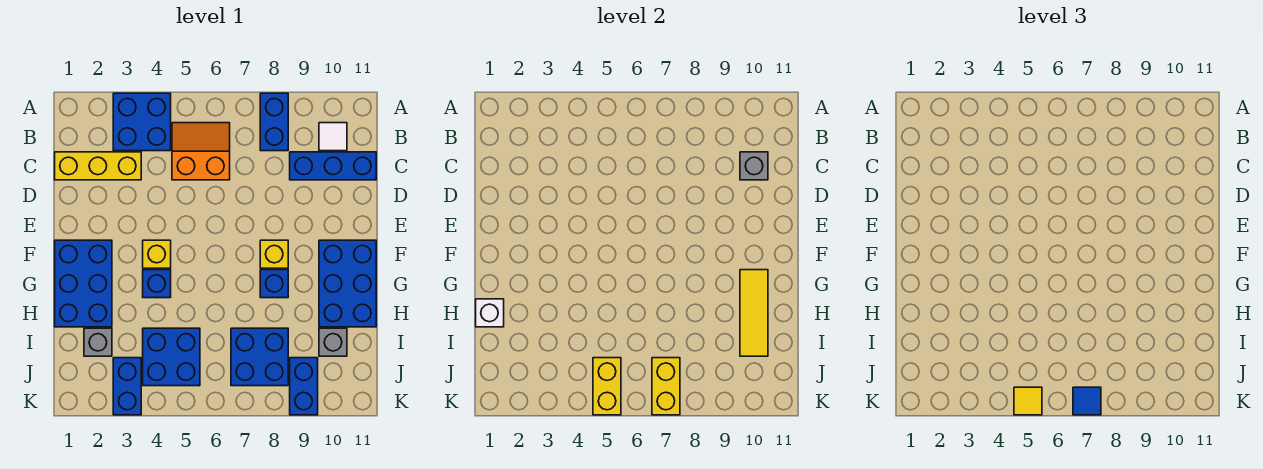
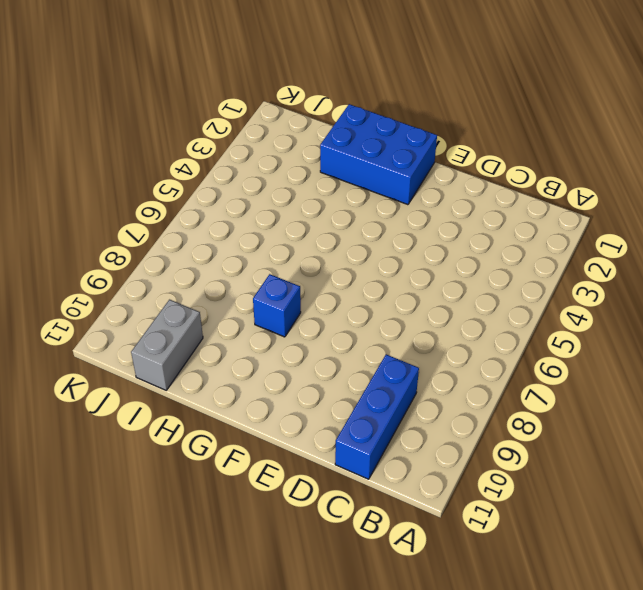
grey brick I10:I11 level 1 -> grey brick I10 level 1
none -> blue brick A3:B4 level 1
none -> blue brick A8:B8 level 1
none -> orange slope B5:C6 level 1 top C

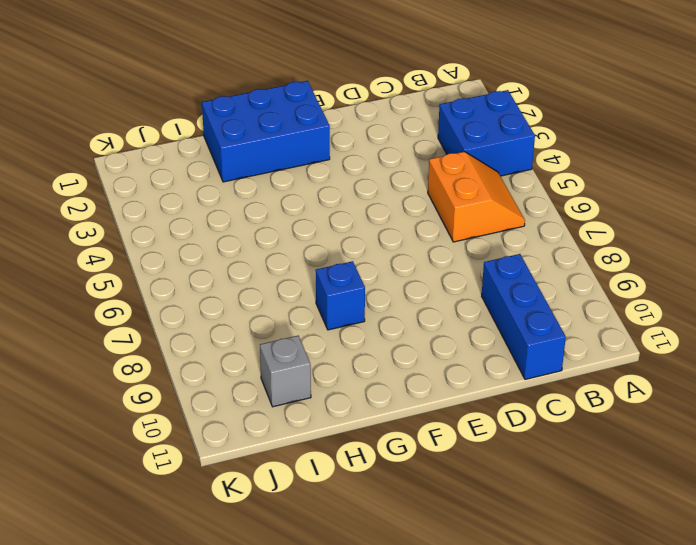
none -> blue brick A8:B8 level 1
none -> white tile B10 level 1
none -> yellow brick C1:C3 level 1

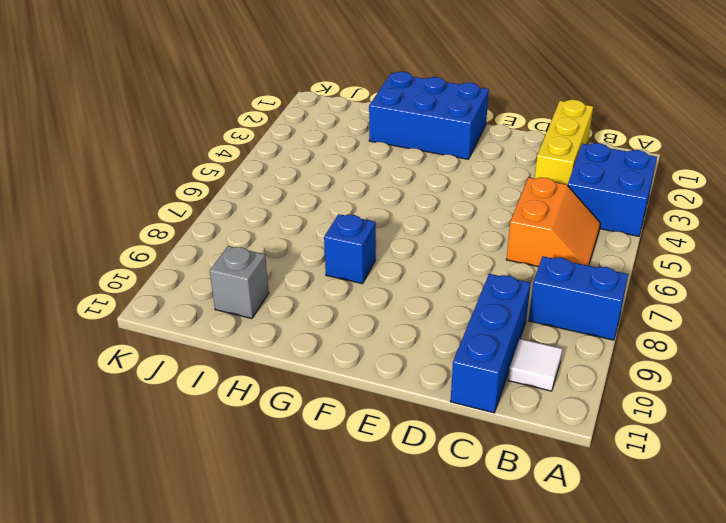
none -> yellow brick F4 level 1
none -> yellow brick F8 level 1
none -> blue brick F10:H11 level 1

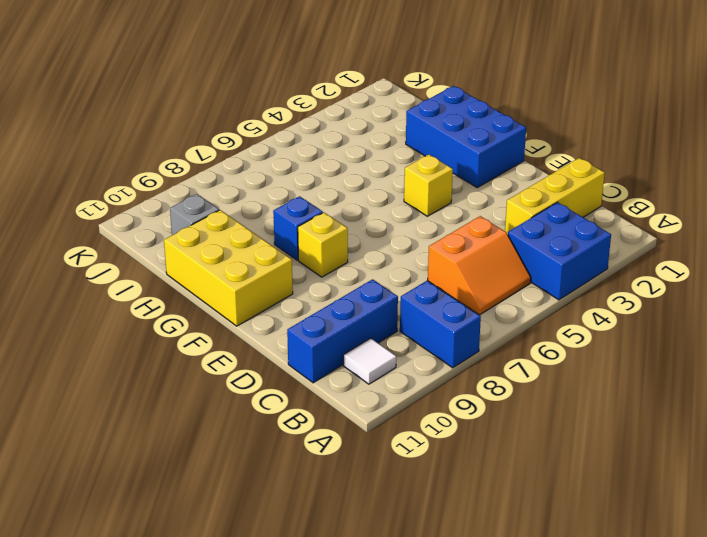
yellow brick F10:H11 level 1 -> blue brick F10:H11 level 1
none -> blue brick G4 level 1
none -> grey brick I2 level 1
none -> blue brick I4:J5 level 1

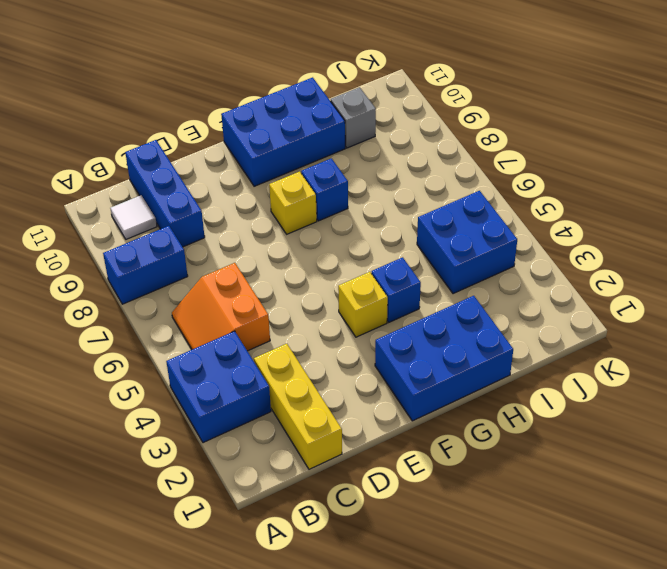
none -> grey brick I2 level 1
none -> blue brick I7:J8 level 1
none -> blue brick J3:K3 level 1

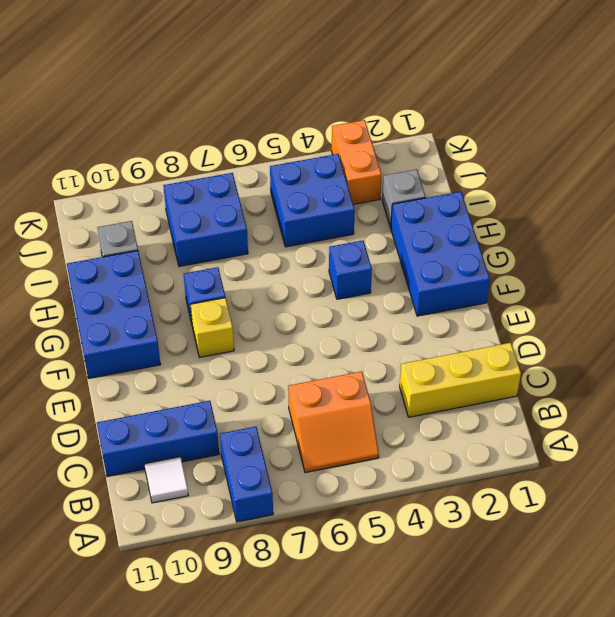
orange brick J3:K3 level 1 -> blue brick J3:K3 level 1
none -> blue brick A3:B4 level 1
none -> yellow brick F4 level 1
none -> blue brick J9:K9 level 1

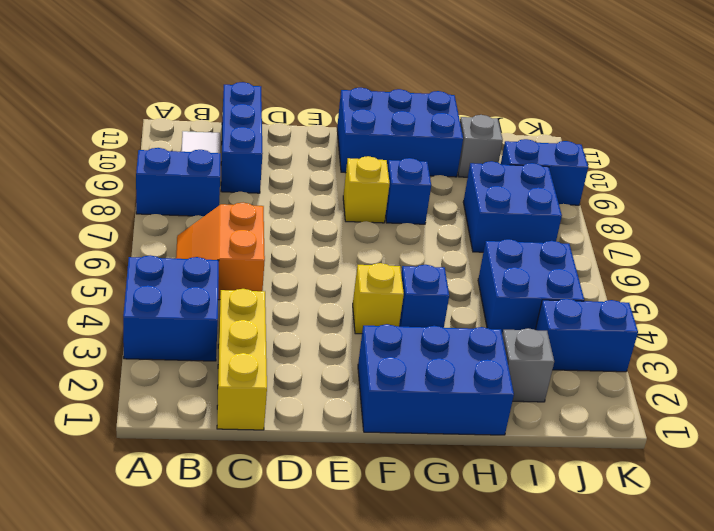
none -> grey brick C10 level 2
none -> yellow tile G10:I10 level 2
none -> white brick H1 level 2

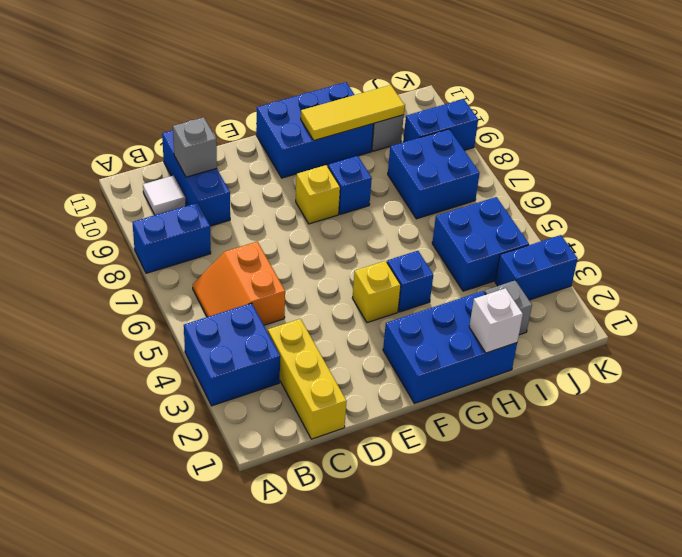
none -> yellow brick J5:K5 level 2
none -> yellow brick J7:K7 level 2
none -> yellow tile K5 level 3

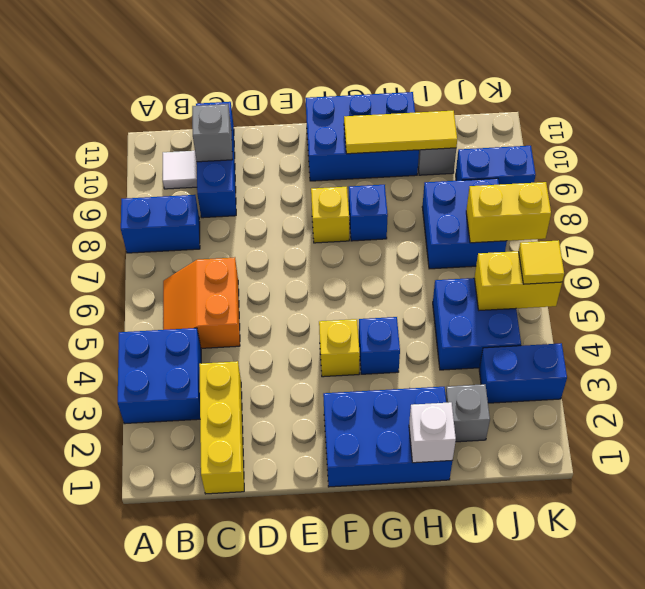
none -> blue tile K7 level 3

